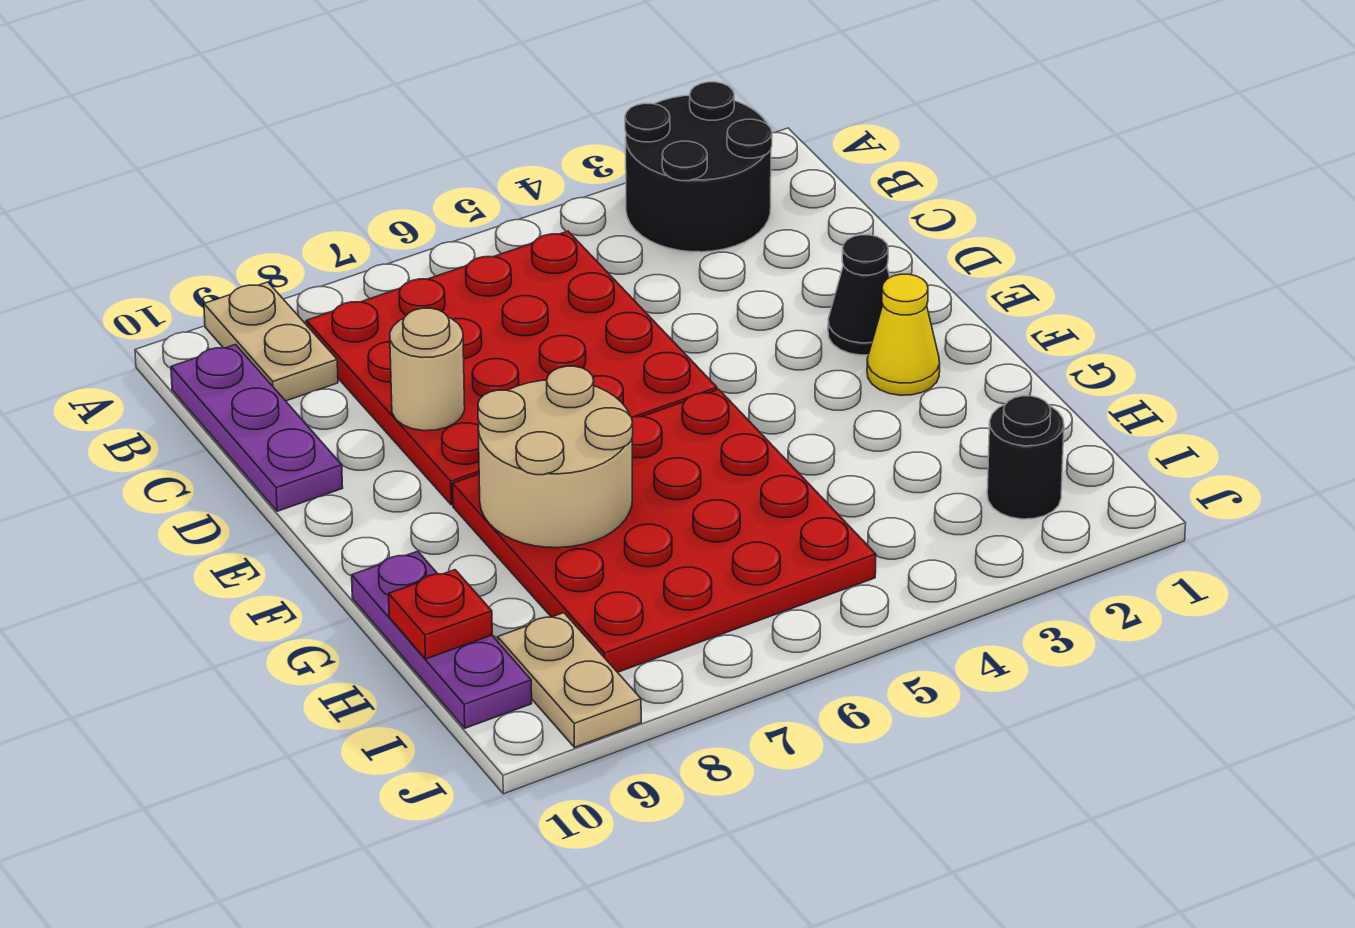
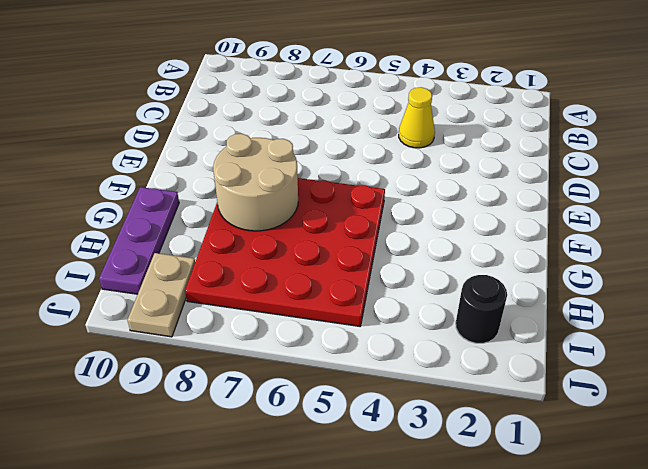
yellow cone C4 level 1 -> yellow cone F2 level 1
none -> black round brick A2:B3 level 1
none -> tan plate A9:B9 level 1
none -> red plate B5:E8 level 1

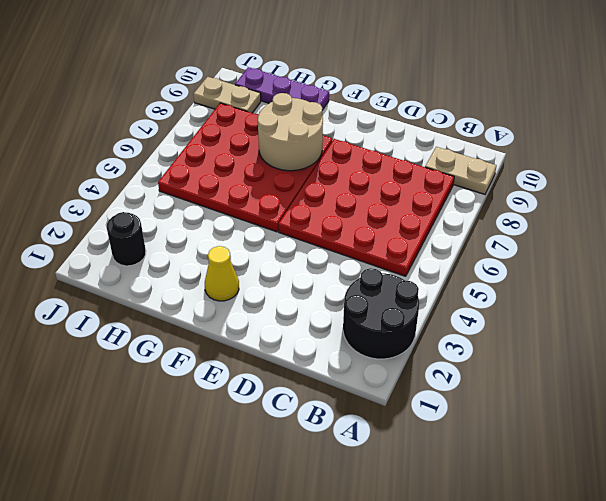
none -> purple plate B10:D10 level 1
none -> black cone E2 level 1
none -> tan round brick D8 level 2

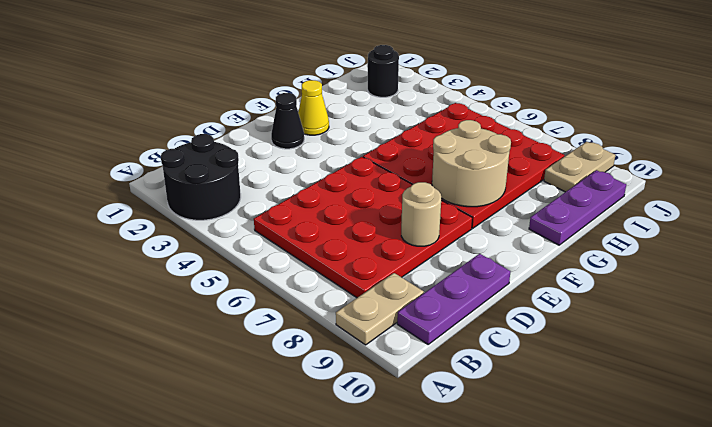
none -> red plate H10 level 2

